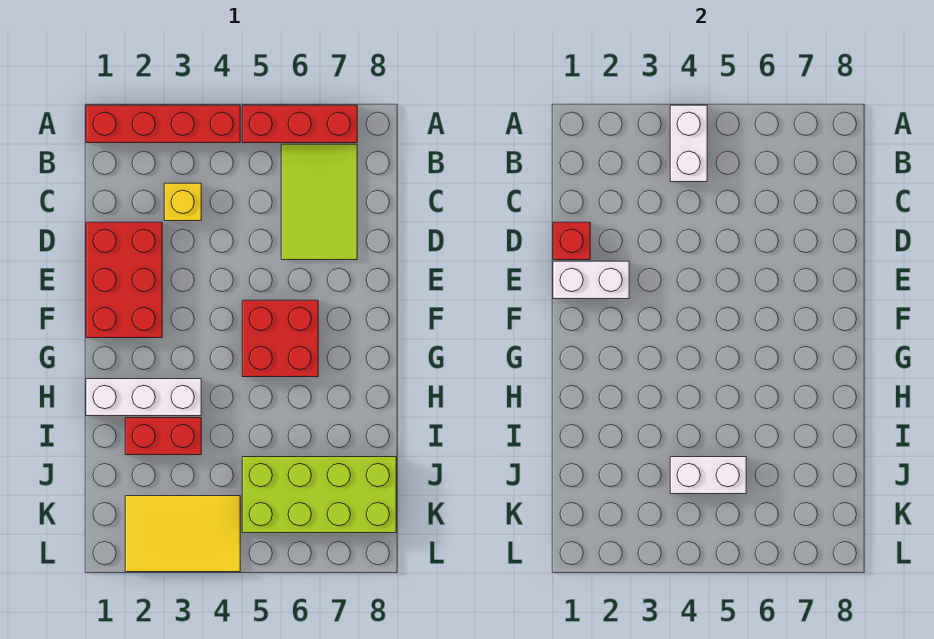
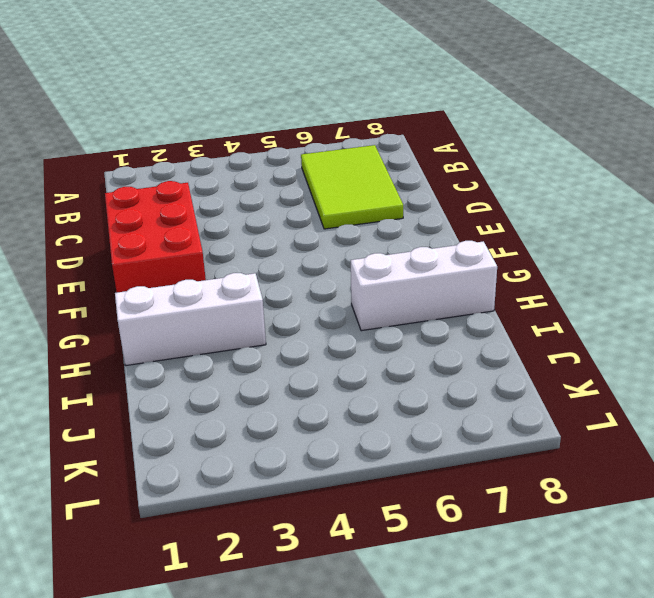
white brick H6:H8 level 1 -> none
none -> red brick A1:A4 level 1
none -> red brick A5:A7 level 1
none -> yellow brick C3 level 1

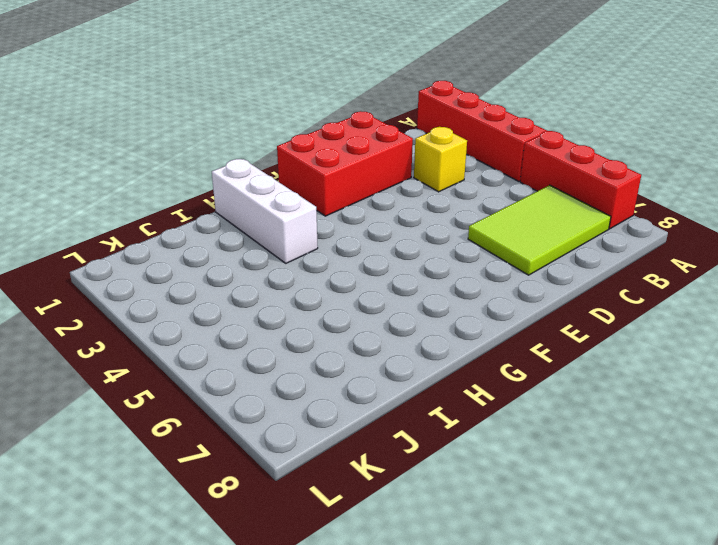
none -> red brick F5:G6 level 1
none -> red brick I2:I3 level 1
none -> lime brick J5:K8 level 1

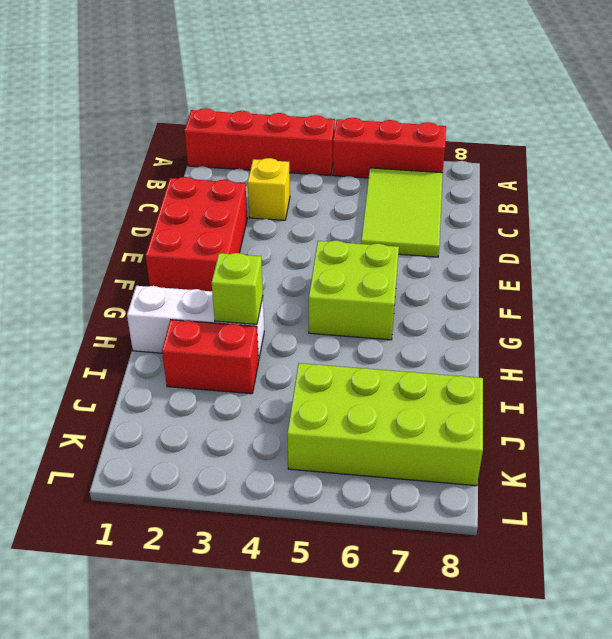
lime brick F5:G6 level 1 -> red brick F5:G6 level 1
lime brick H3 level 2 -> none
none -> yellow tile K2:L4 level 1
none -> white brick A4:B4 level 2
none -> red brick D1 level 2

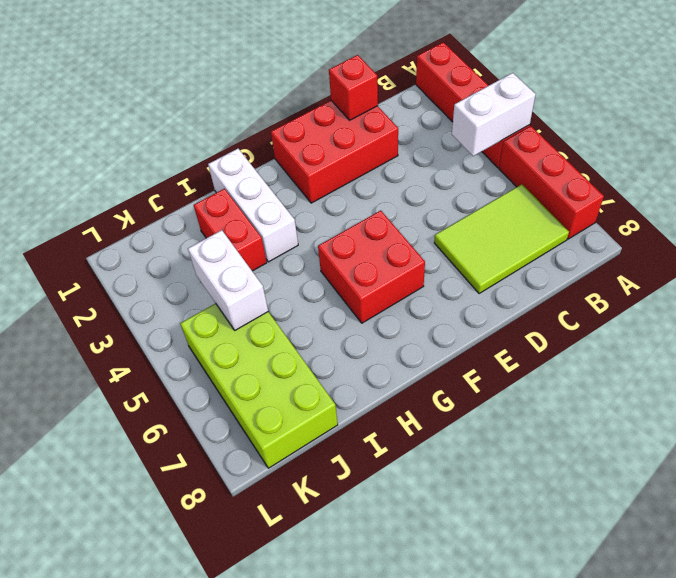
none -> yellow brick C3 level 1
none -> yellow tile K2:L4 level 1
none -> white brick E1:E2 level 2

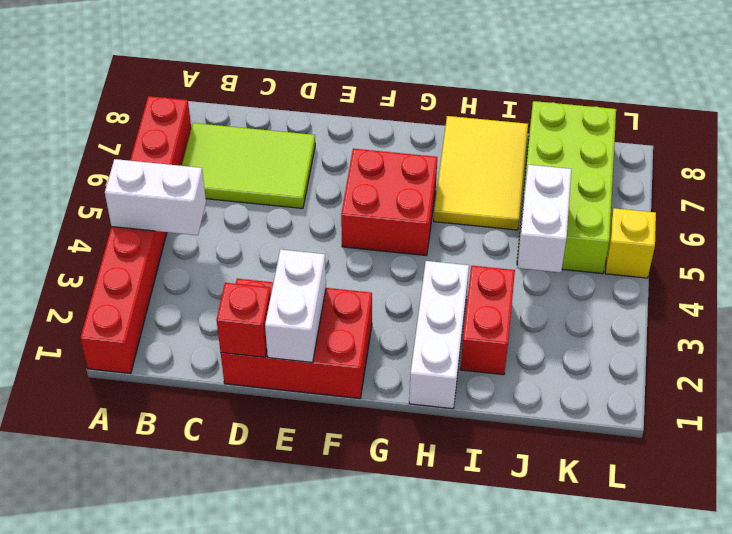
yellow tile H6:I8 level 1 -> yellow tile K2:L4 level 1
yellow brick L5 level 1 -> yellow brick C3 level 1

